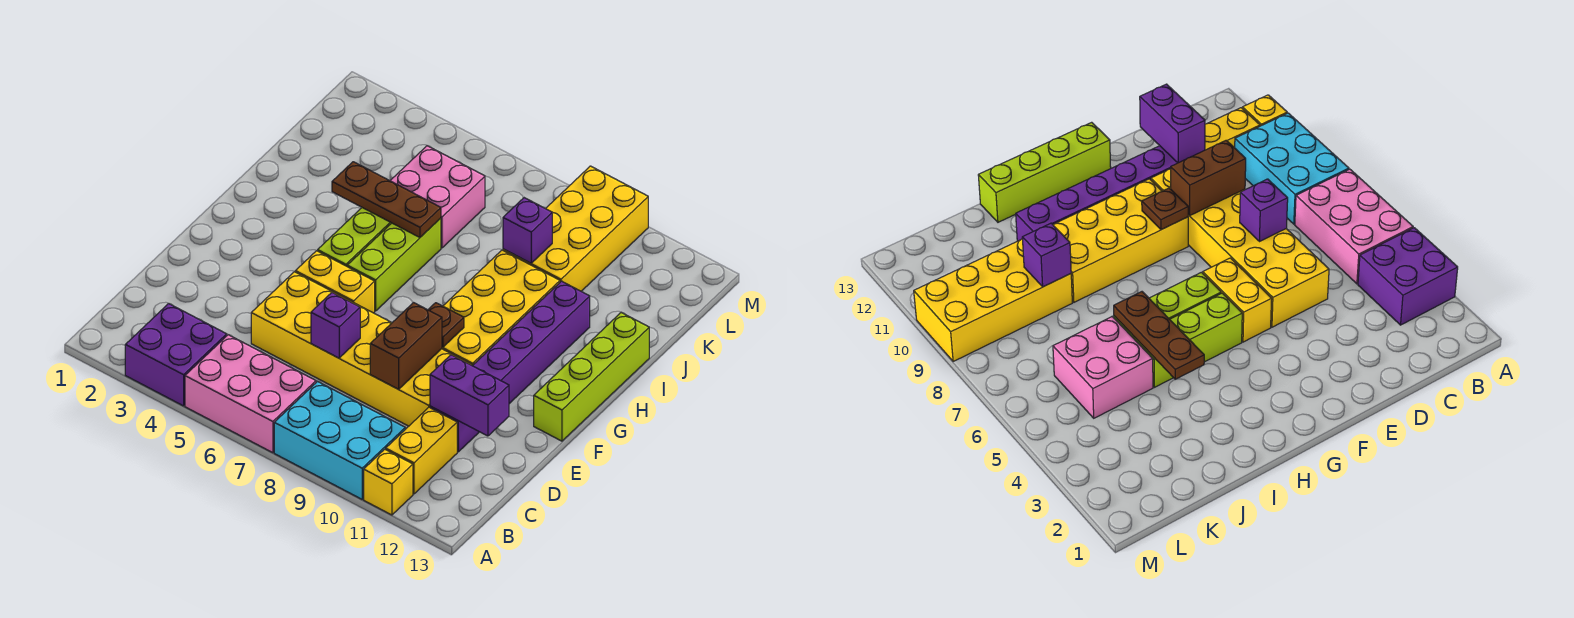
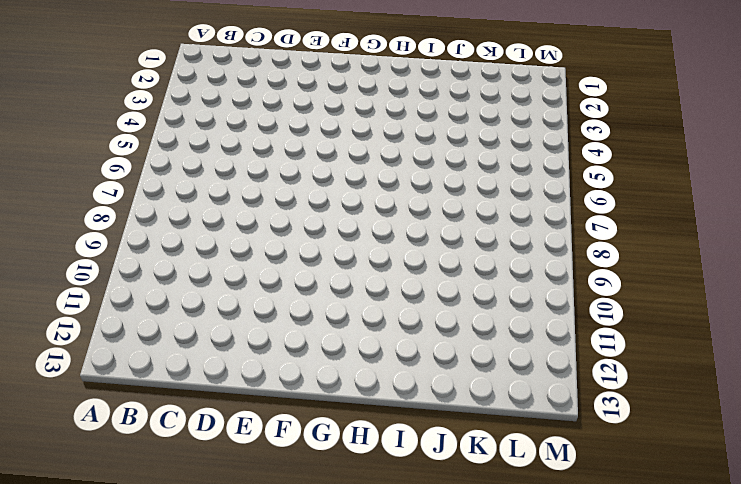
none -> purple brick A3:B4 level 1
none -> pink brick A5:B7 level 1
none -> cyan brick A8:B10 level 1

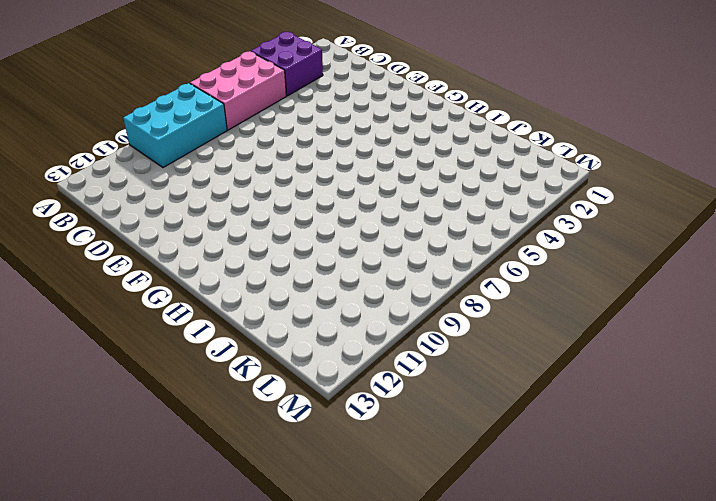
none -> yellow brick A11 level 1
none -> yellow brick B11:C11 level 1
none -> yellow brick D5:E10 level 1

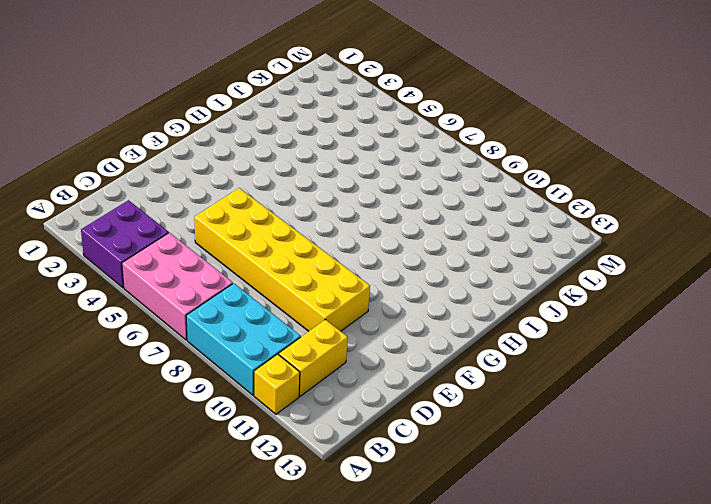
none -> purple brick D11:I11 level 1
none -> yellow brick F5:F6 level 1
none -> yellow brick F9:I10 level 1

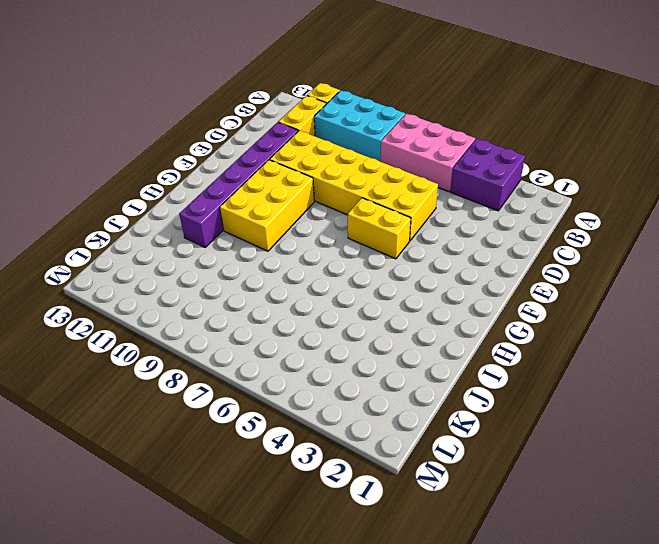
yellow brick F9:H10 level 1 -> yellow brick F9:I10 level 1
none -> lime brick F13:I13 level 1
none -> lime brick G5:I5 level 1
none -> lime brick G6:I6 level 1

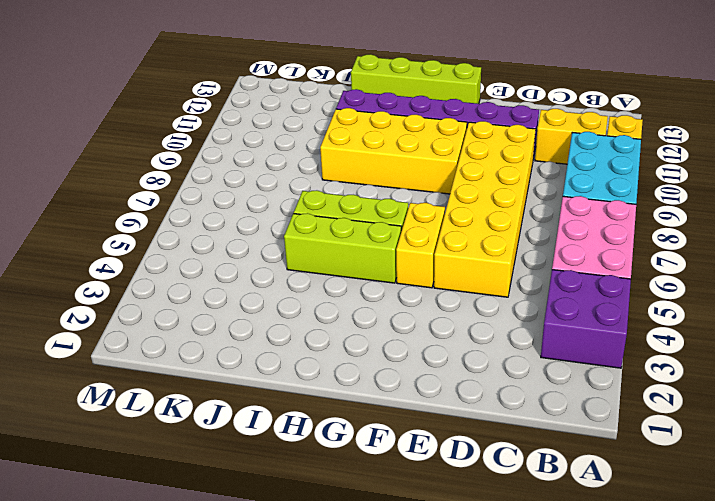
none -> pink brick J5:K6 level 1
none -> yellow brick J9:M10 level 1
none -> purple brick D7 level 2

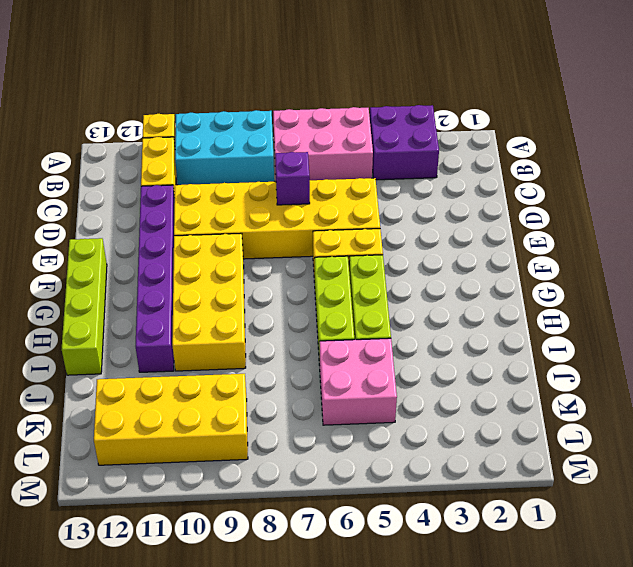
yellow brick K9:L12 level 1 -> yellow brick J9:M10 level 1
none -> brown brick D9:E9 level 2
none -> purple brick D11:D12 level 2
none -> brown plate F9 level 2

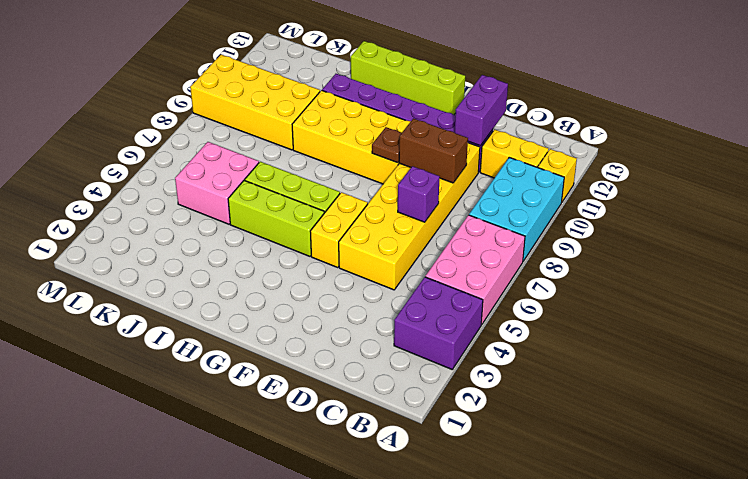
none -> brown plate I4:I6 level 2
none -> purple brick J9 level 2

